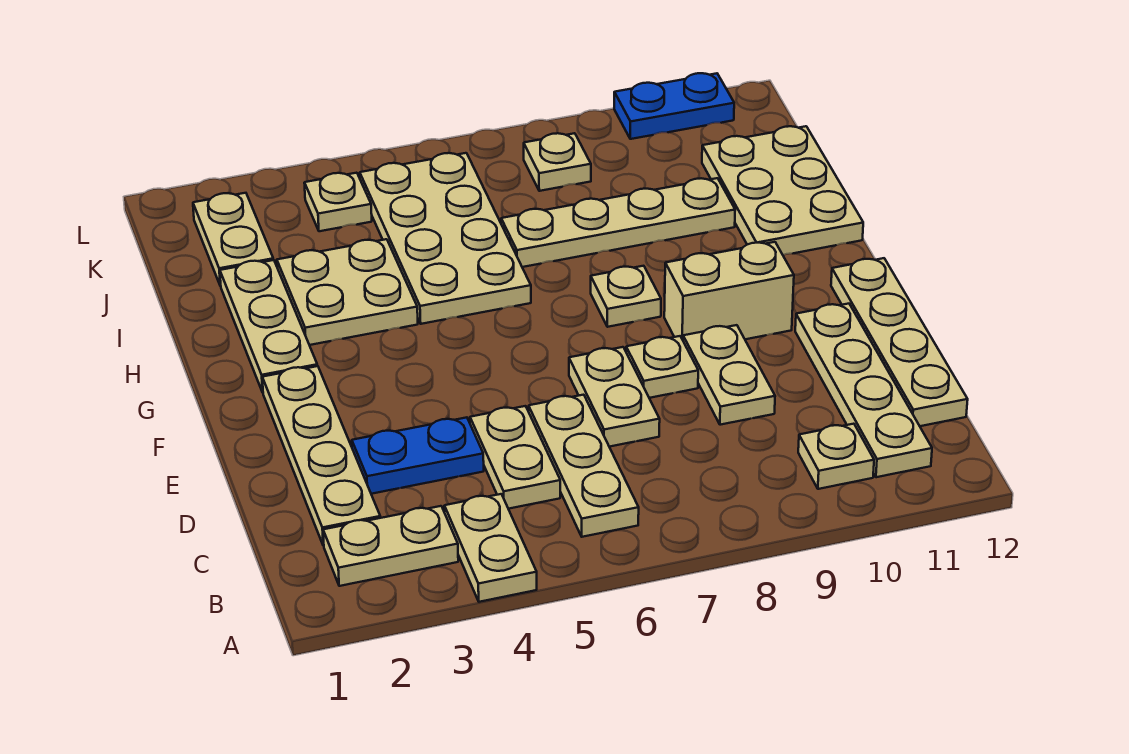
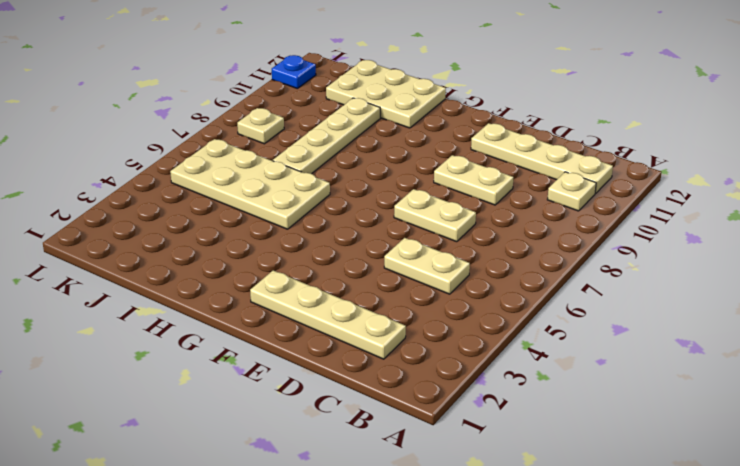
blue plate L11 level 1 -> blue plate L10:L11 level 1
none -> tan plate A4:B4 level 1
none -> tan plate B2:B3 level 1
none -> tan plate B6:D6 level 1

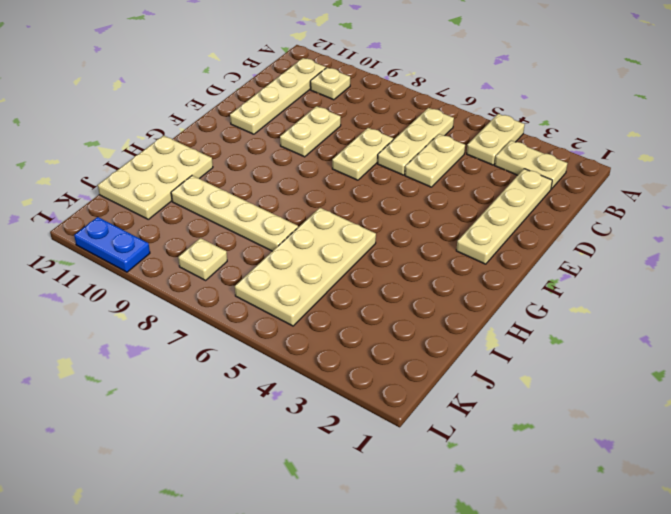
none -> tan plate C12:F12 level 1
none -> blue plate D3:D4 level 1
none -> tan plate E8 level 1

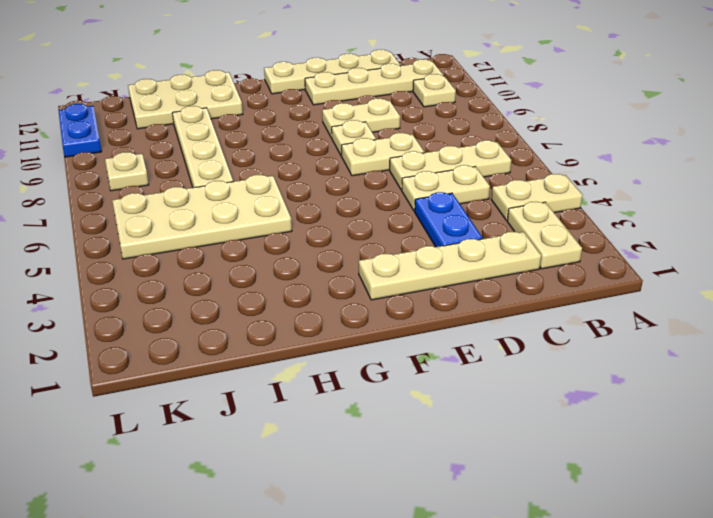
none -> tan brick F9:F10 level 1
none -> tan plate G2:I2 level 1
none -> tan plate G8 level 1

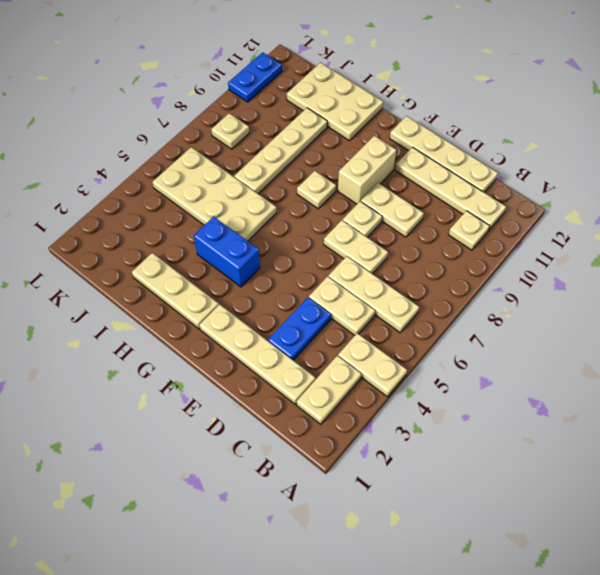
blue brick G4:H4 level 1 -> tan plate H3:I4 level 1
none -> tan plate J2:K2 level 1
none -> tan plate K4 level 1

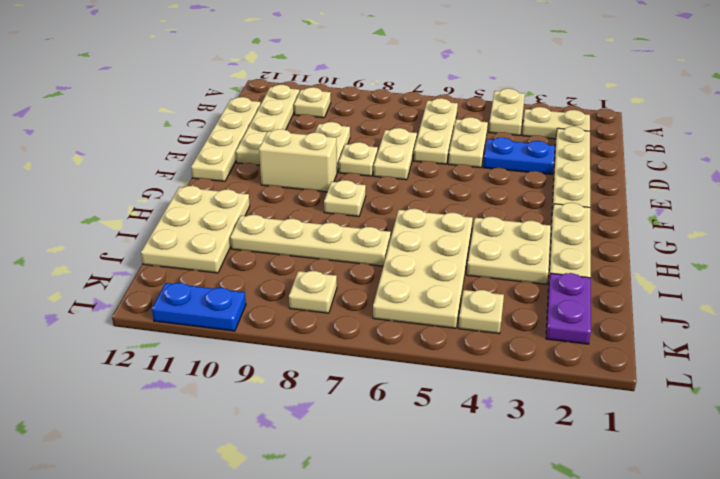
purple plate J2:K2 level 1 -> tan plate J2:K2 level 1

